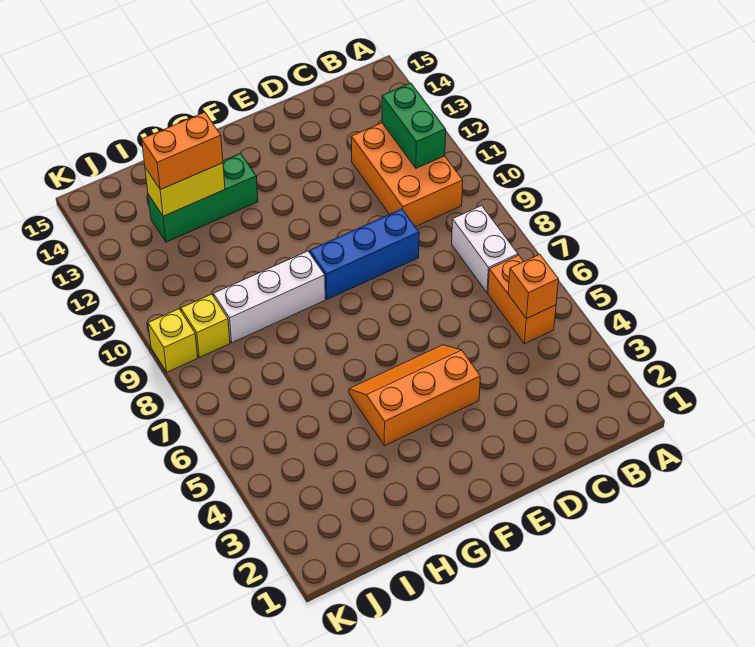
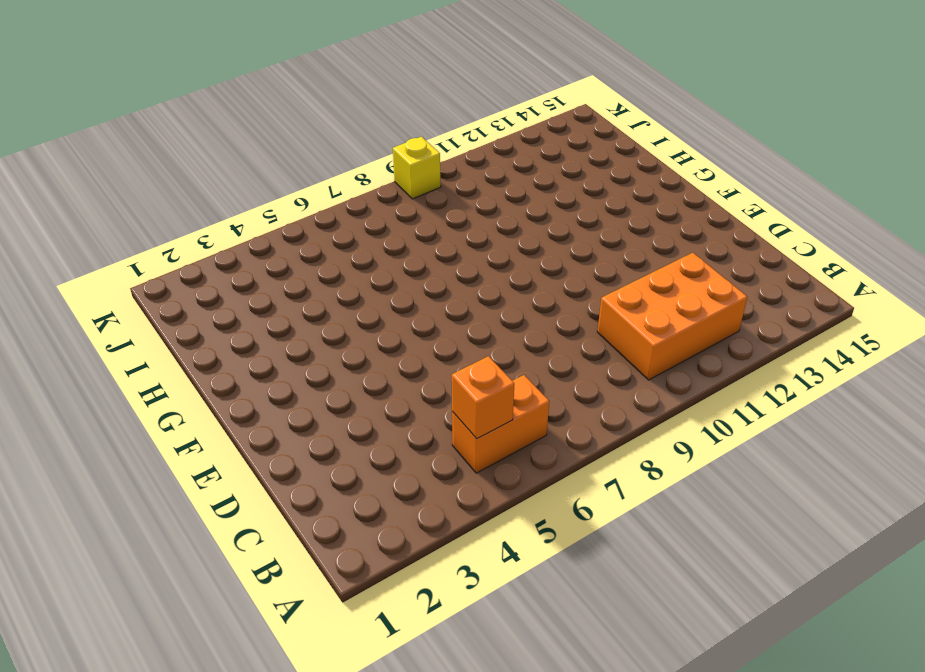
none -> white brick B7:B8 level 1
none -> blue brick D9:F9 level 1
none -> orange slope E4:G5 level 1 top 4

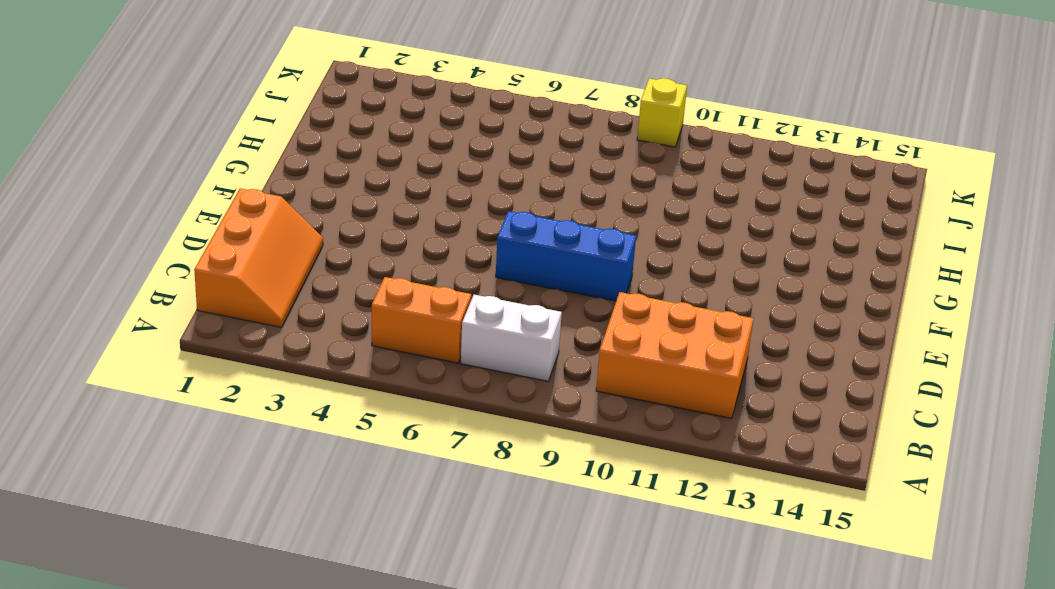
orange slope B1:D2 level 1 top 1 -> orange slope E4:G5 level 1 top 4
blue brick E7:E9 level 1 -> blue brick D9:F9 level 1
none -> white brick G9:I9 level 1
none -> green brick G13:I13 level 1
none -> yellow brick J9 level 1

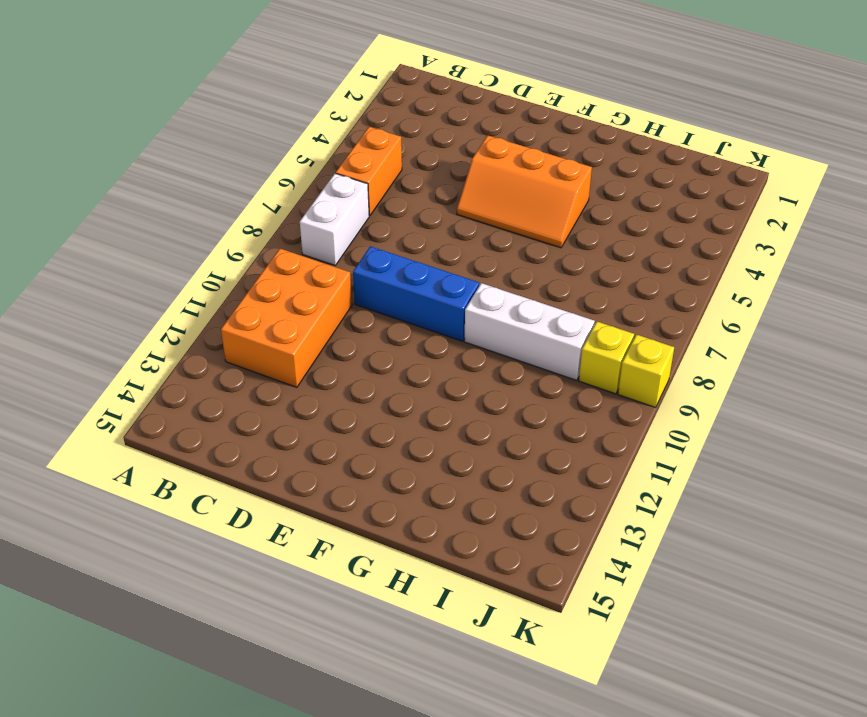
none -> green brick G13:I13 level 1
none -> orange brick B5 level 2
none -> green brick B11:B12 level 2

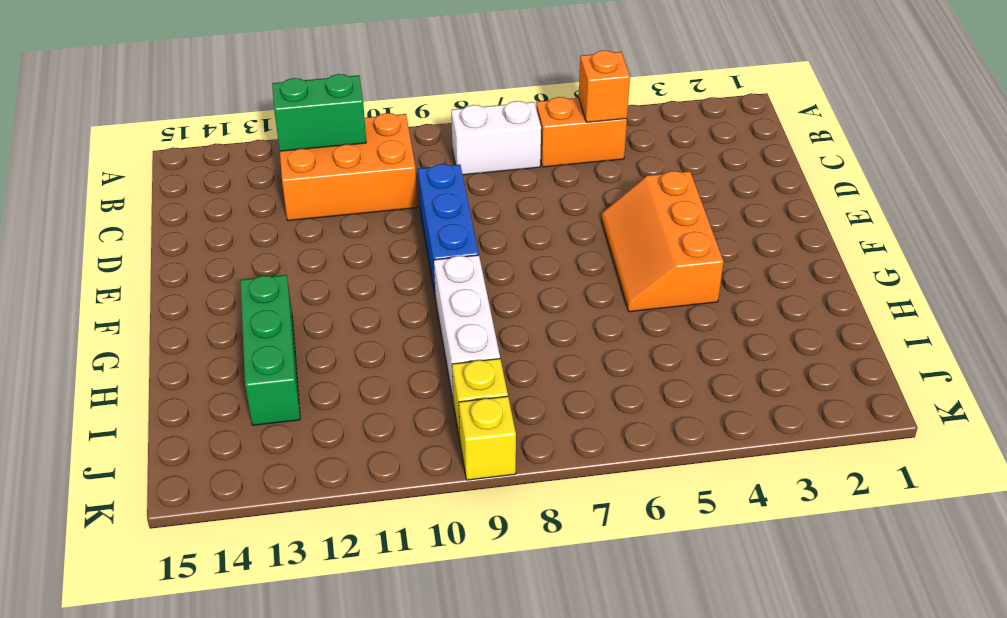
none -> yellow brick H13:I13 level 2
none -> orange brick H13:I13 level 3

